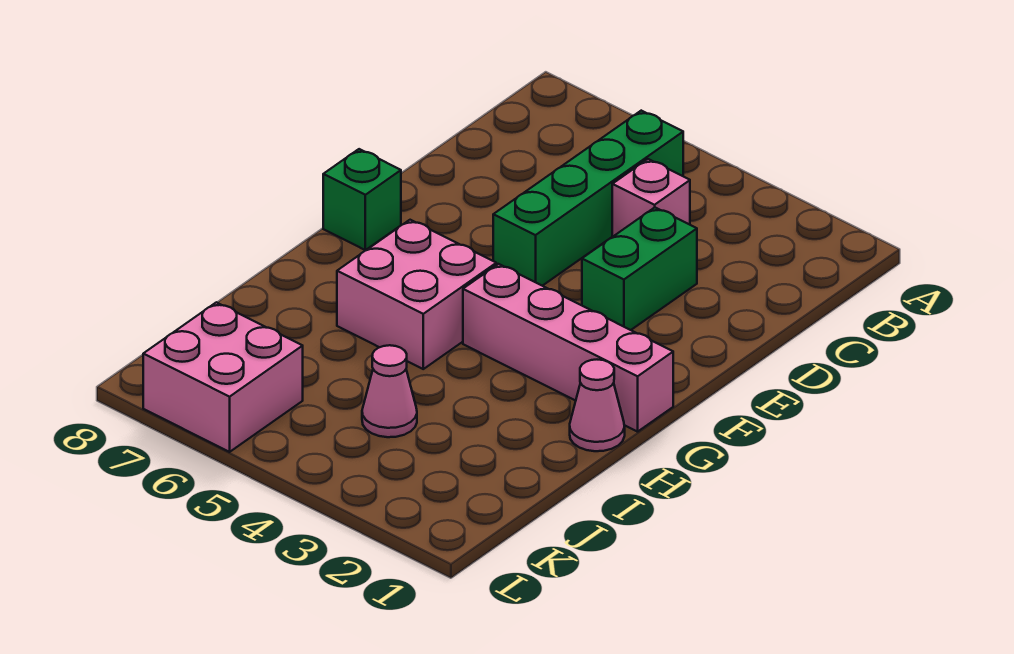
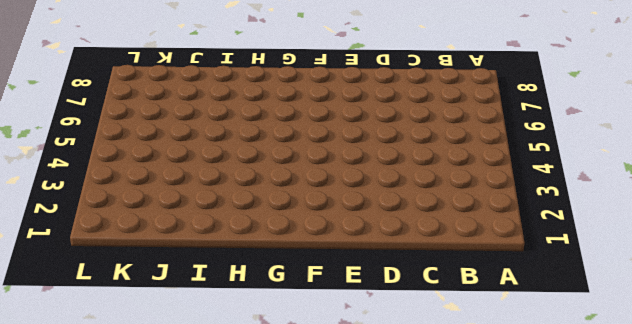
none -> green brick B5:E5 level 1
none -> pink brick C4 level 1

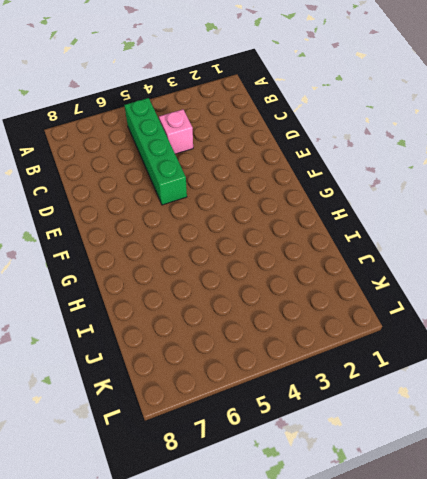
none -> green brick D3:E3 level 1
none -> green brick F8 level 1

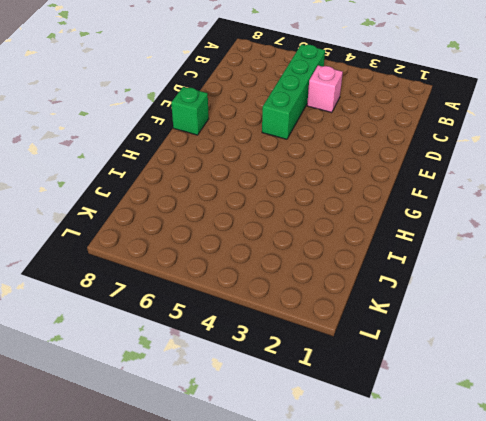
none -> green brick D3:E3 level 1
none -> pink brick G1:G4 level 1

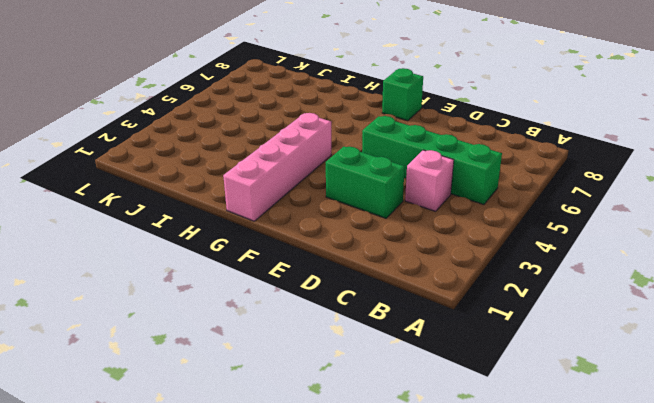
none -> pink brick G5:H6 level 1
none -> pink cone H1 level 1

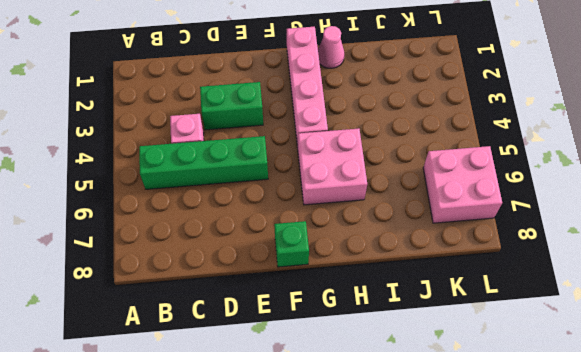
none -> pink cone J4 level 1

